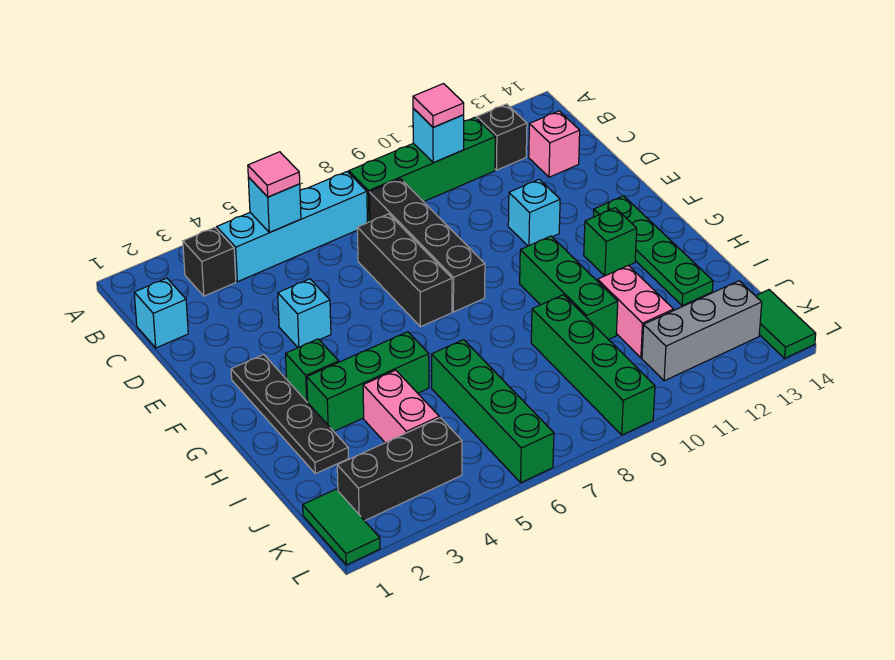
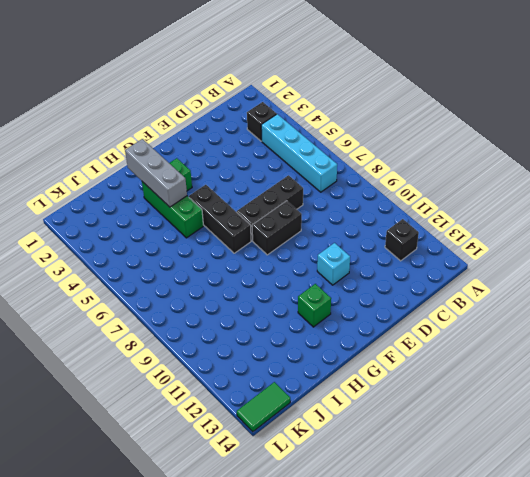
black brick E8:F8 level 1 -> black brick C8:F8 level 1
black brick G5:G7 level 1 -> black brick K2:K4 level 1
grey brick H2:H4 level 2 -> grey brick K11:K13 level 1
none -> green brick B8:B11 level 1
none -> cyan brick C1 level 1
none -> pink brick C13 level 1

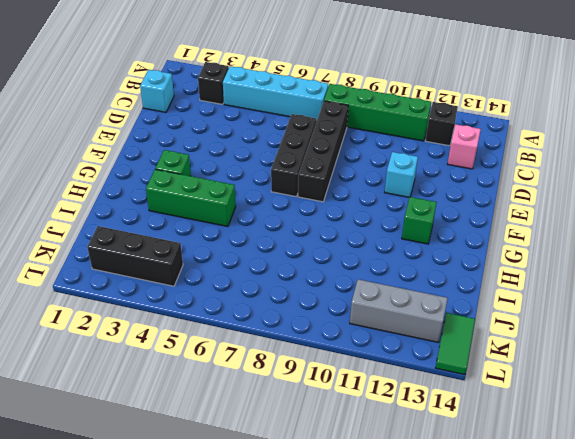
none -> cyan brick E4 level 1
none -> black plate F2:I2 level 1
none -> green plate F13:I13 level 1

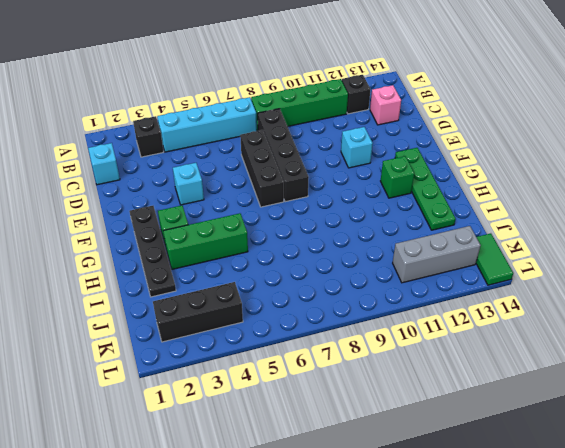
none -> green brick G10:I10 level 1
none -> pink brick I4:J4 level 1
none -> green brick I6:L6 level 1

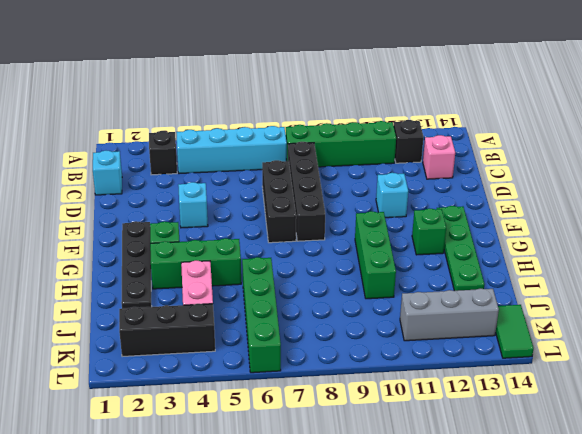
none -> green brick I9:L9 level 1
none -> pink brick I11:J11 level 1
none -> green tile K1:L1 level 1

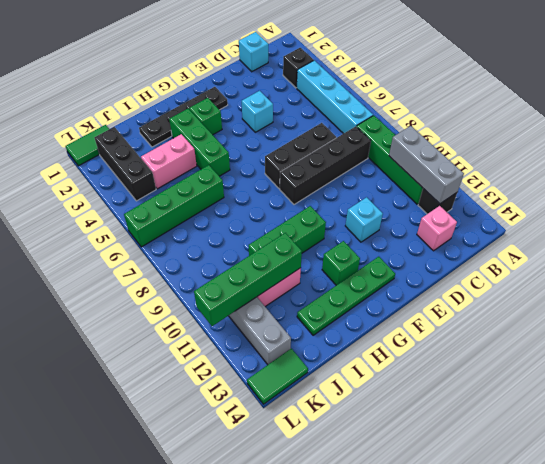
grey brick B10:B12 level 2 -> cyan brick B10 level 2
green brick I11:L11 level 2 -> green brick I9:L9 level 1
none -> cyan brick B5 level 2
none -> pink tile B5 level 3
none -> pink tile B10 level 3

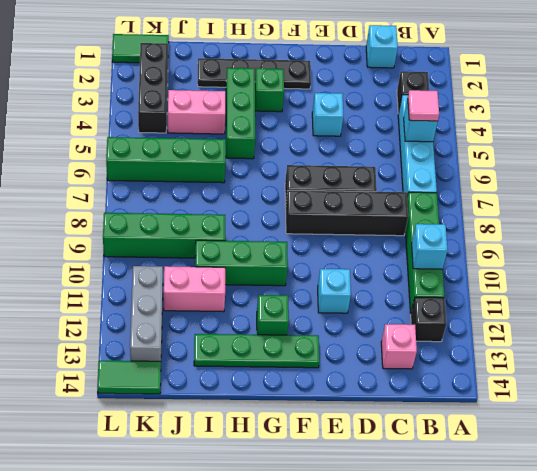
none -> pink tile B10 level 3

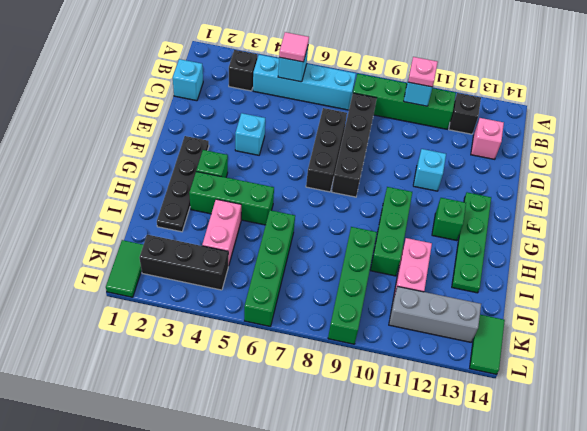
pink plate B10 level 3 -> pink tile B10 level 3

